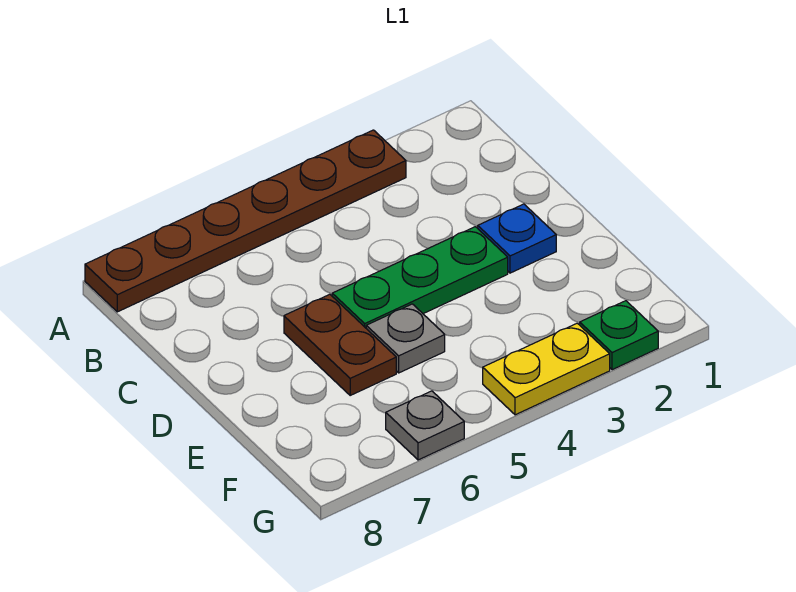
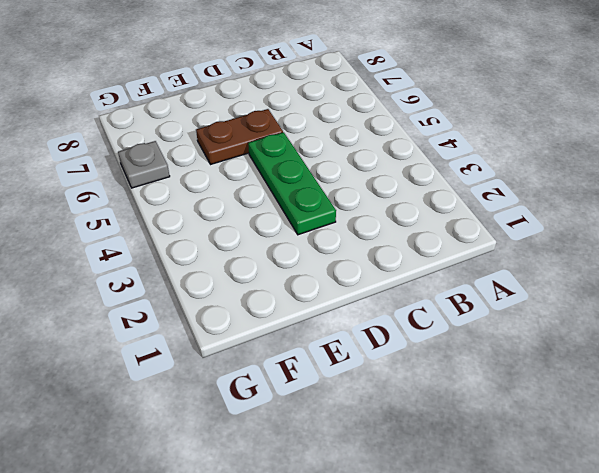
none -> brown plate A3:A8 level 1
none -> blue plate D2 level 1

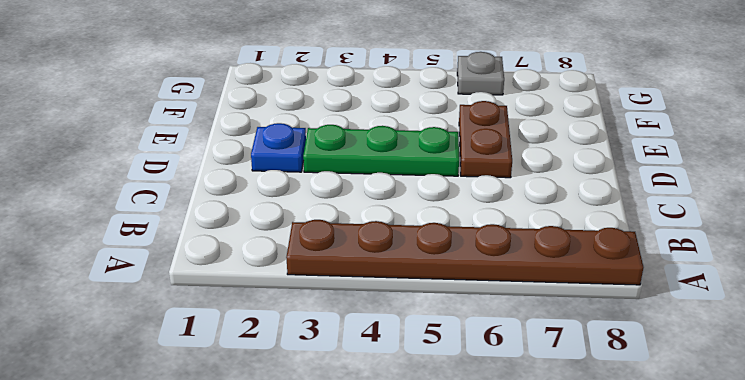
none -> grey plate E5 level 1
none -> green plate G2 level 1

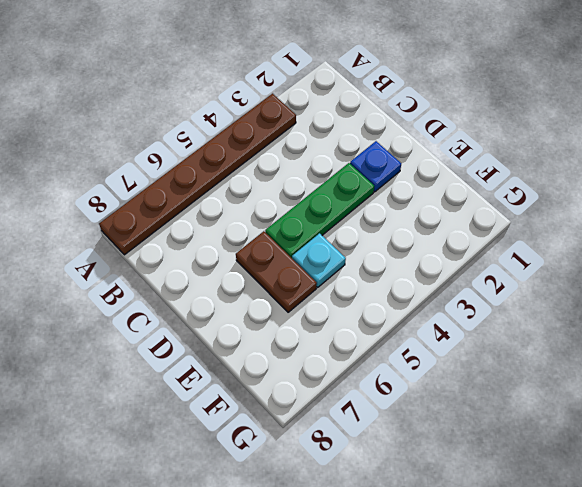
cyan plate E5 level 1 -> grey plate E5 level 1
none -> green plate G2 level 1
none -> yellow plate G3:G4 level 1

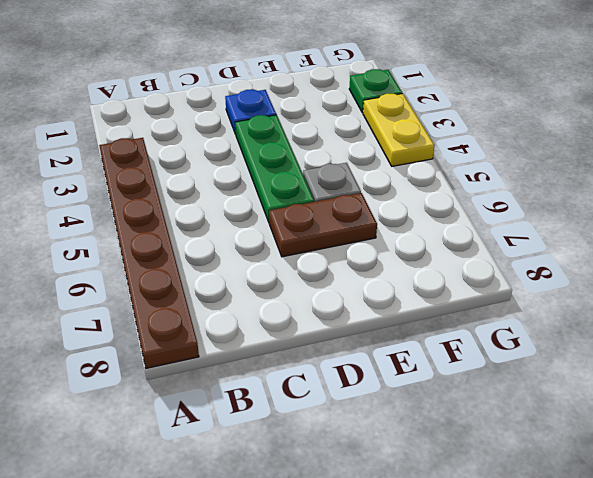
none -> grey plate G6 level 1

